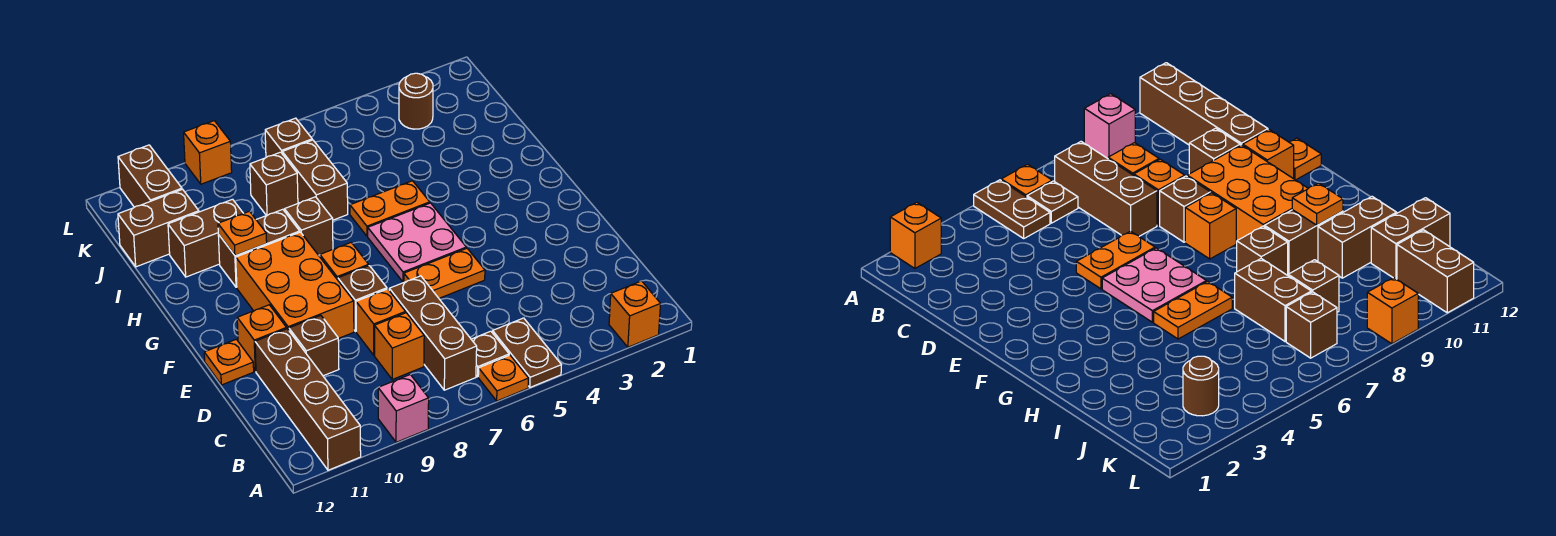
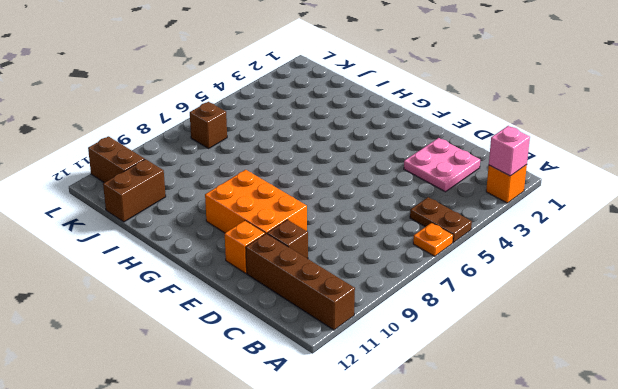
pink brick A2 level 2 -> pink brick A9 level 1
pink plate C2:D3 level 1 -> pink plate F5:G6 level 1
none -> brown plate B6 level 1
none -> brown brick B7:D7 level 1
none -> orange brick C8 level 1

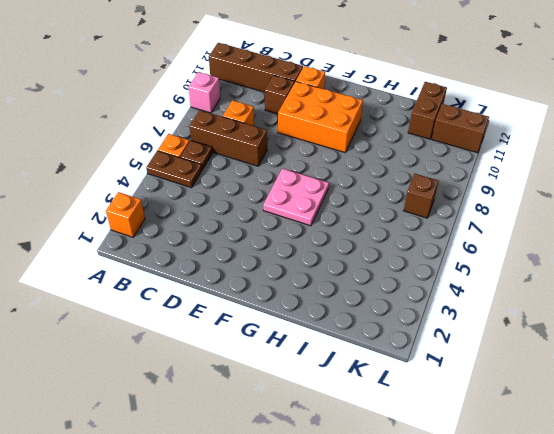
none -> orange brick D8 level 1
none -> orange plate E5:E6 level 1
none -> brown brick E8 level 1

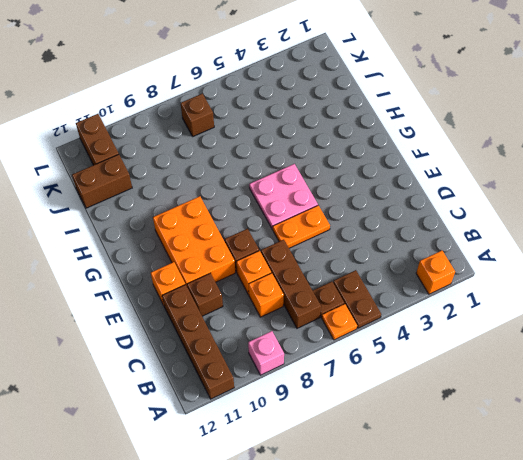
none -> orange plate E12 level 1
none -> orange brick F8 level 1
none -> orange plate H5:H6 level 1

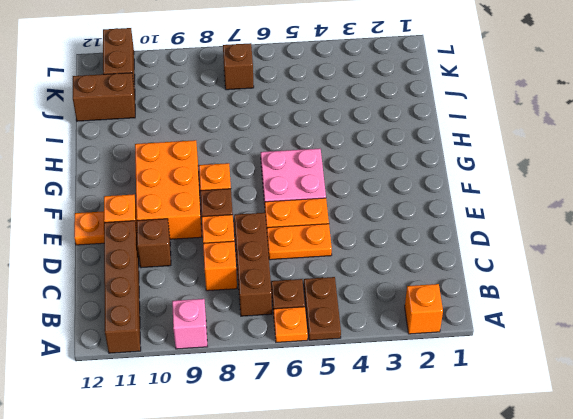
orange plate D5:D6 level 1 -> orange plate H5:H6 level 1
none -> brown brick H8 level 1
none -> brown brick H9:H10 level 1
none -> brown brick I7:J7 level 1

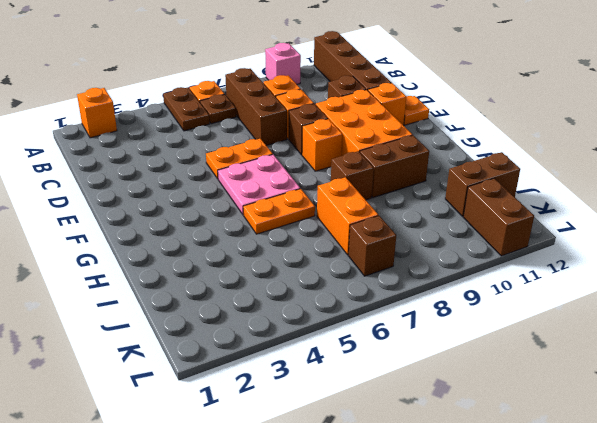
orange brick I7:J7 level 1 -> brown brick I7:J7 level 1
none -> brown brick I10:I11 level 1
none -> brown brick J8 level 1
none -> brown round brick K3 level 1

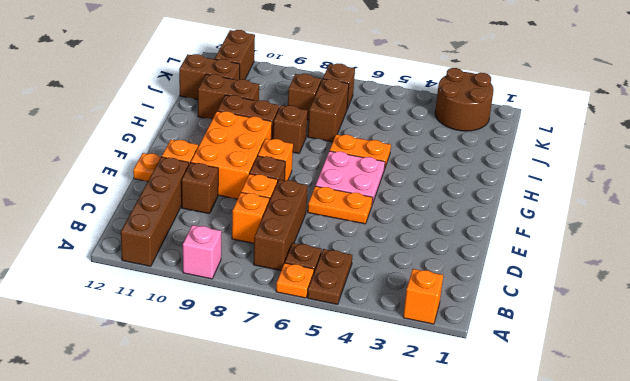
brown round brick K2:L3 level 1 -> brown round brick K3 level 1
none -> orange brick L9 level 1
none -> orange plate H10 level 2

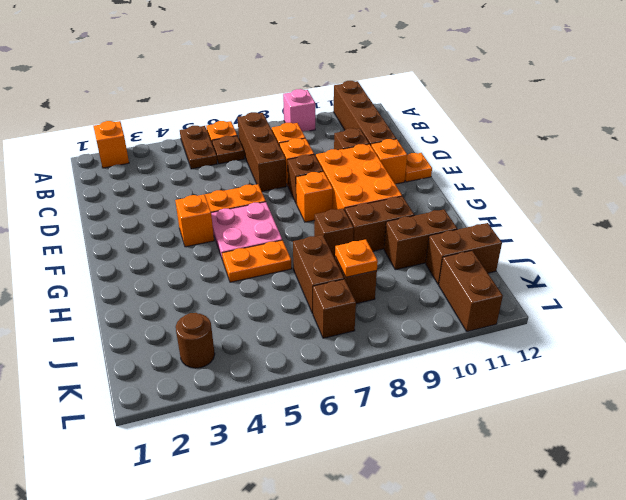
orange brick F4 level 1 -> orange brick L9 level 1
orange plate J8 level 2 -> orange plate H10 level 2

